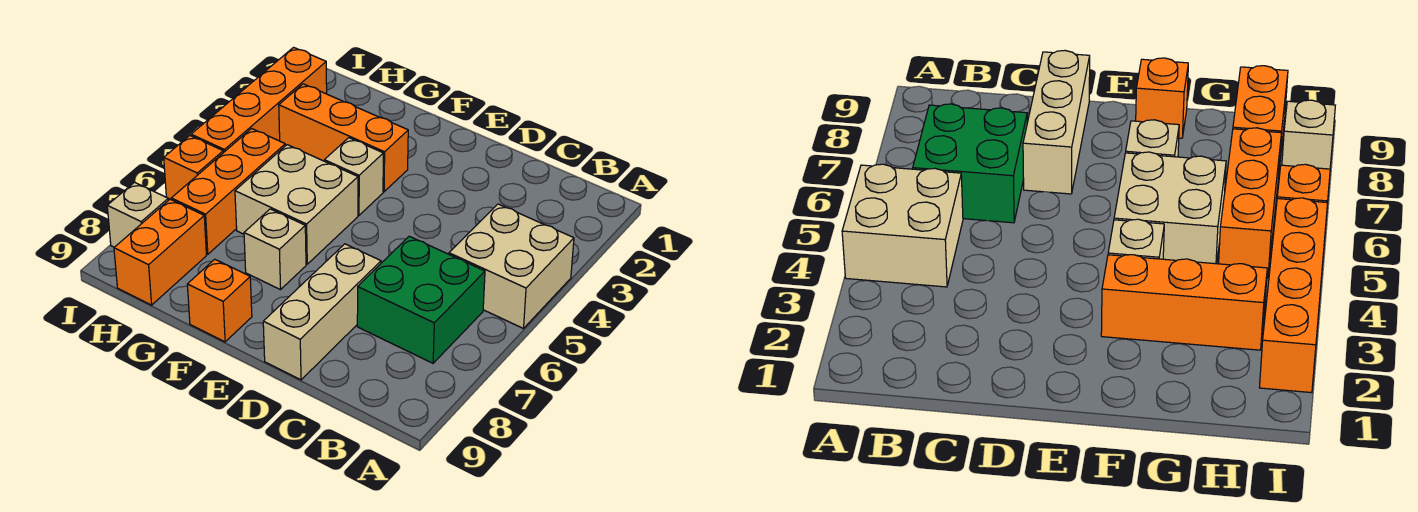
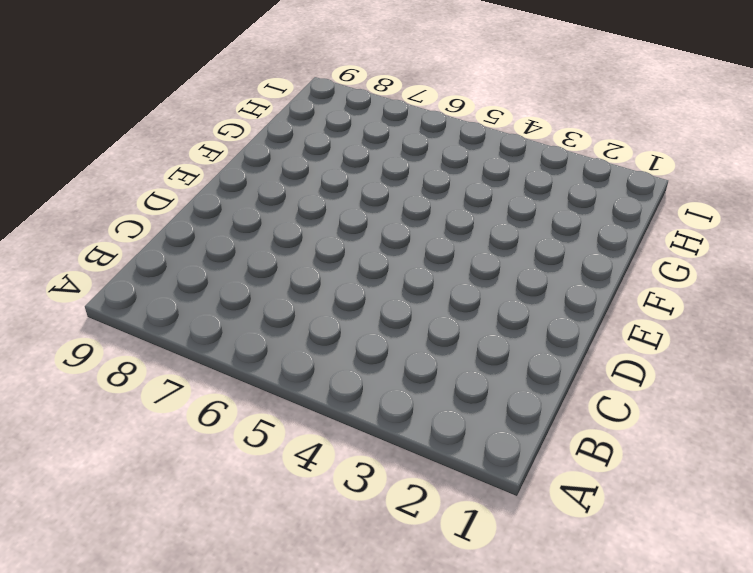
none -> tan brick A4:B5 level 1
none -> green brick B6:C7 level 1
none -> tan brick D7:D9 level 1

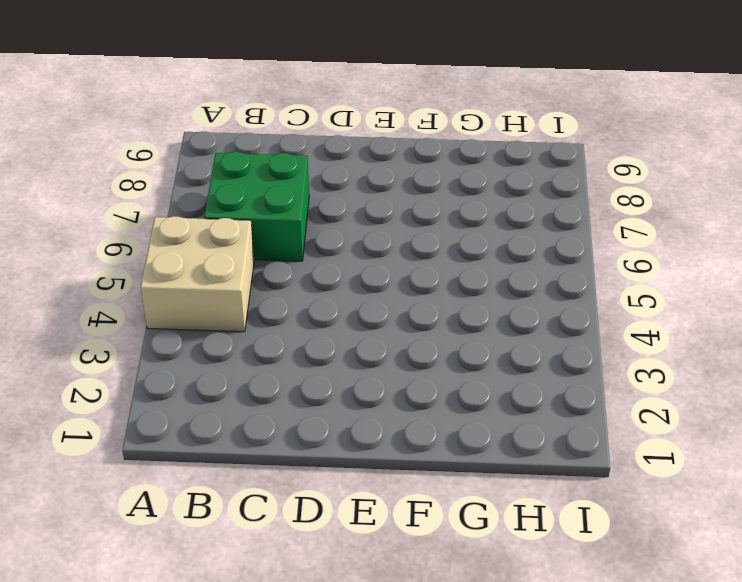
none -> tan brick D7:D9 level 1
none -> orange brick F3:H3 level 1
none -> tan brick F4 level 1

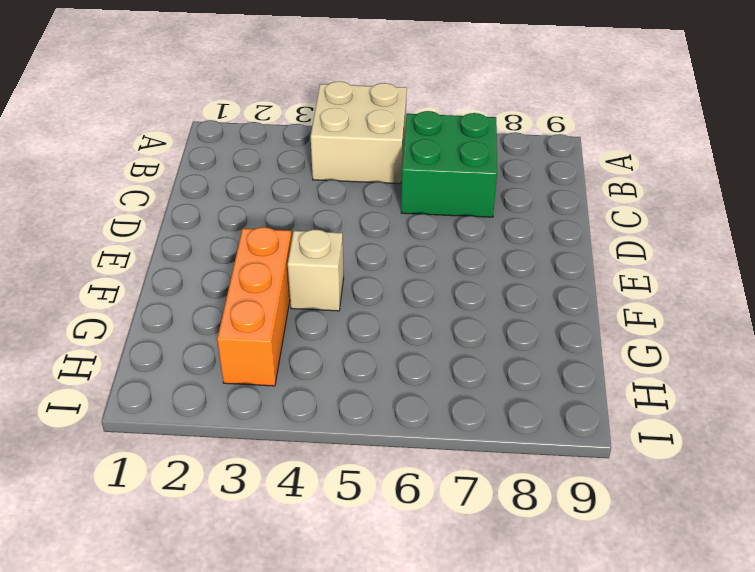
none -> tan brick D7:D9 level 1
none -> tan brick F5:G6 level 1
none -> tan brick F7 level 1

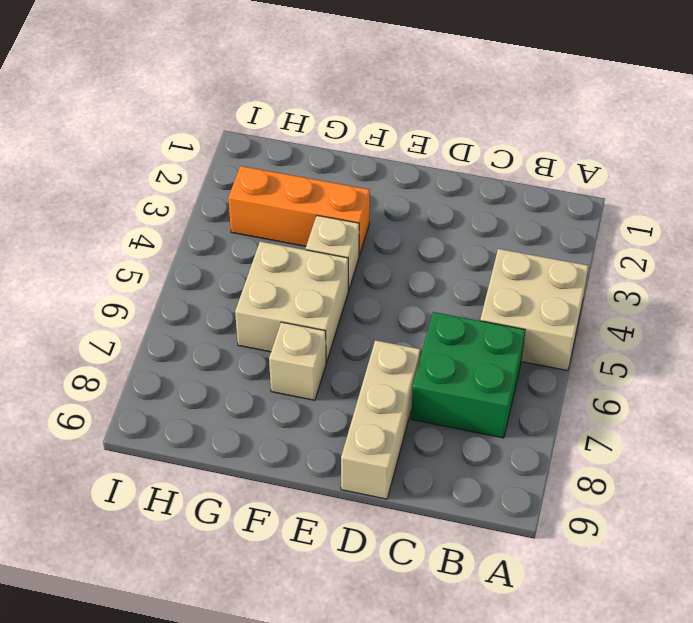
none -> orange brick F9 level 1
none -> orange brick H5:H7 level 1
none -> orange brick H8:H9 level 1

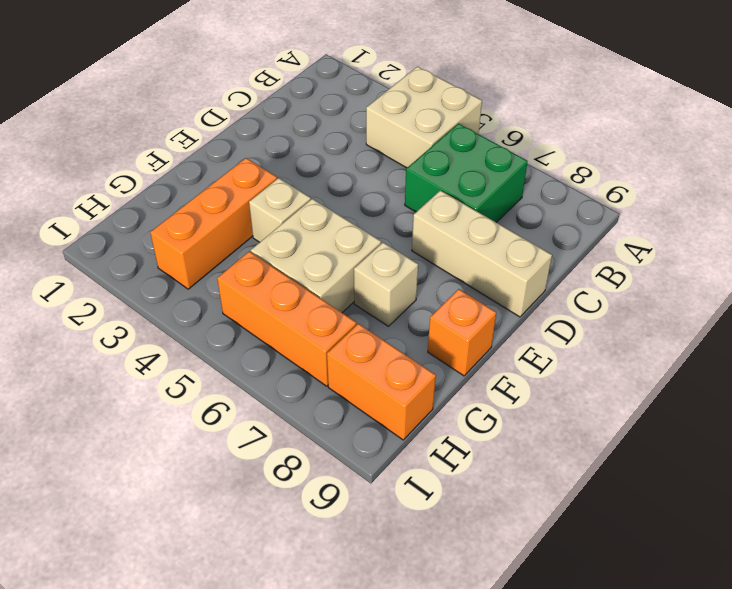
none -> orange brick I2:I5 level 1
none -> orange brick I6 level 1
none -> tan brick I8 level 1

